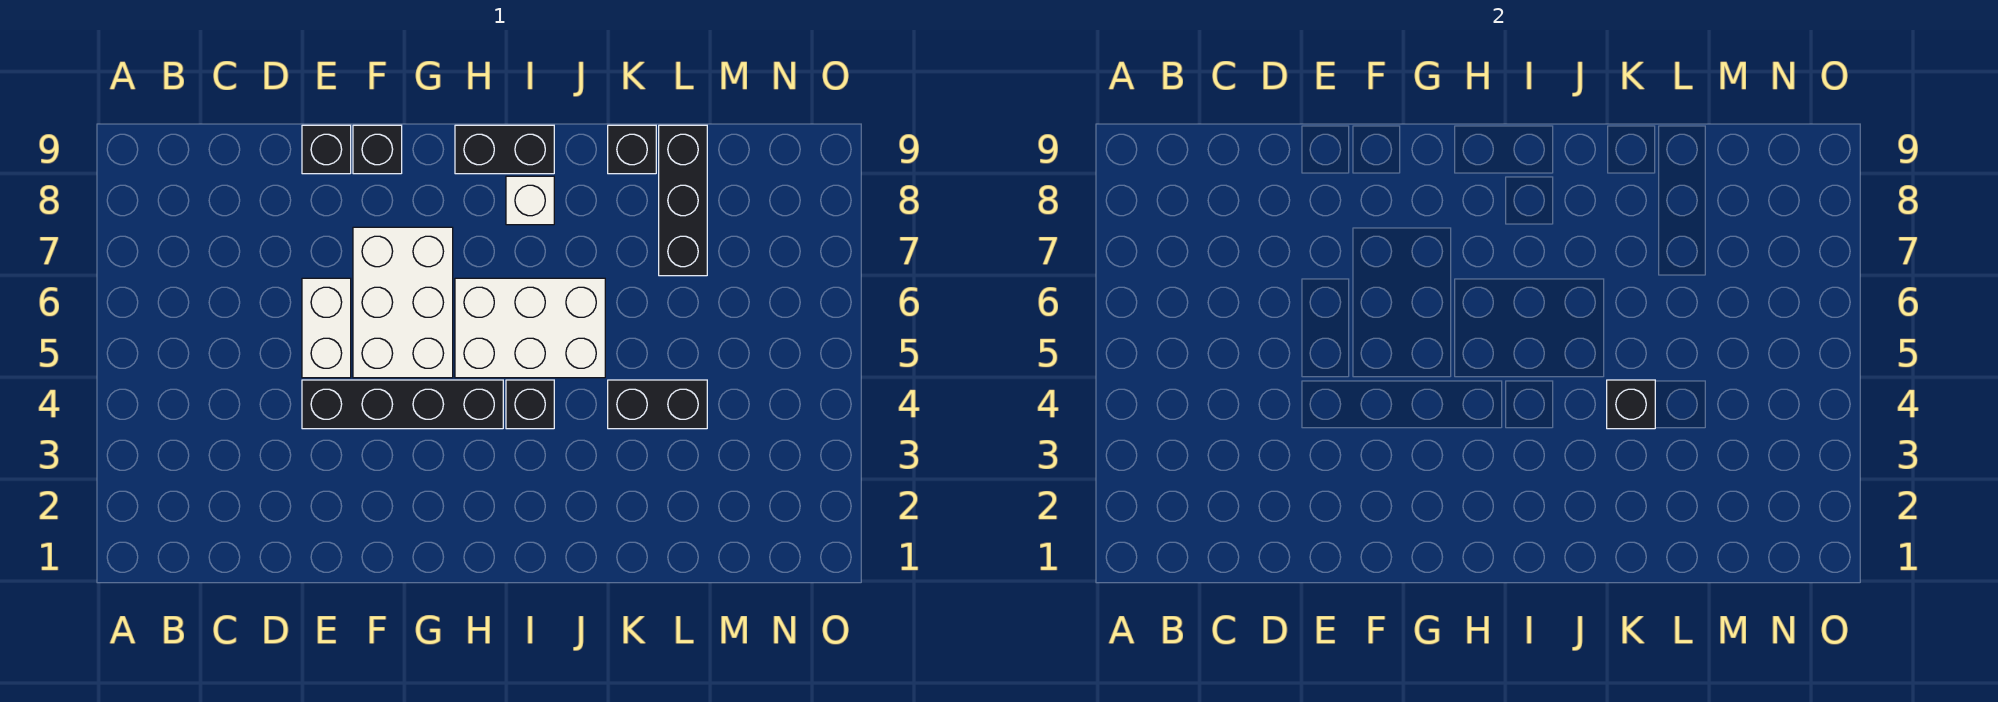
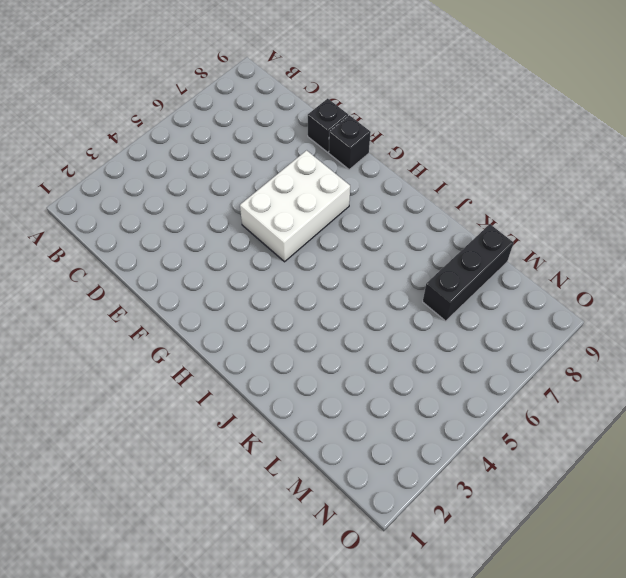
none -> black brick E4:H4 level 1
none -> white brick E5:E6 level 1
none -> white brick H5:J6 level 1

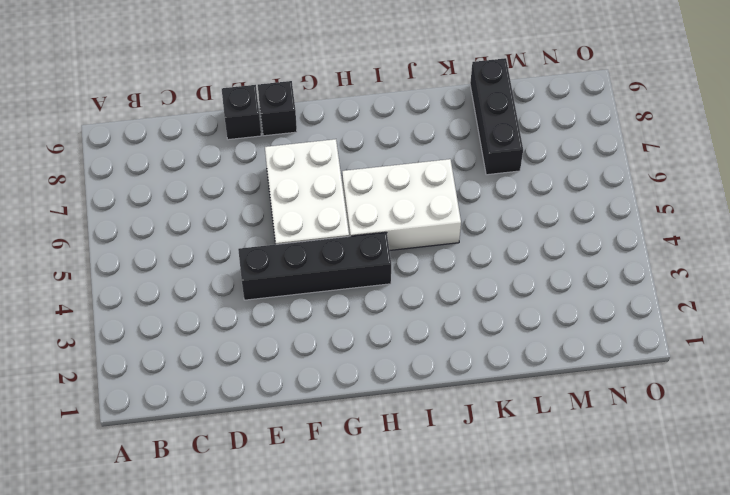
none -> white brick E5:E6 level 1
none -> black brick H9:I9 level 1
none -> black brick I4 level 1

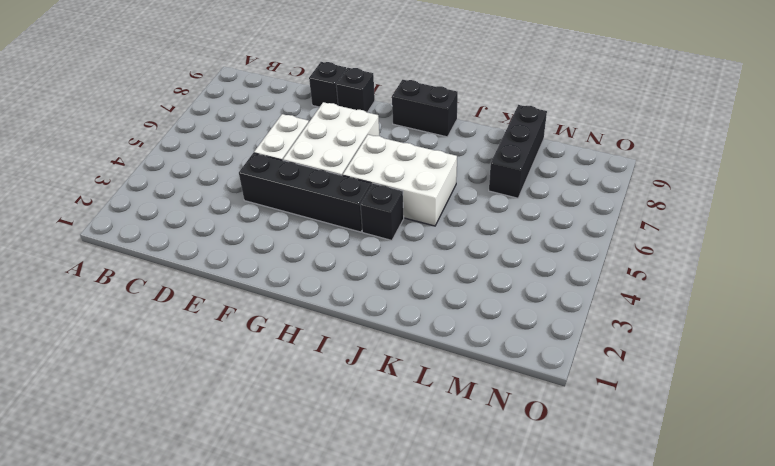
none -> white brick I8 level 1
none -> black brick K4:L4 level 1
none -> black brick K9 level 1

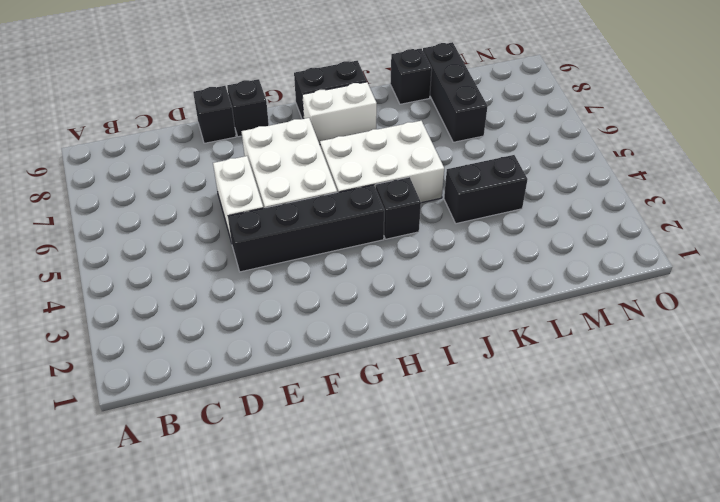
white brick H8:I8 level 1 -> white brick I8 level 1
none -> black brick K4 level 2

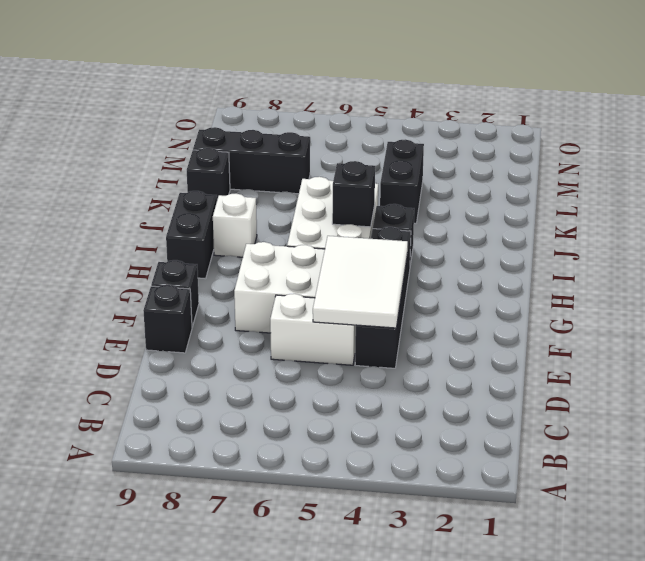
white tile E4:G5 level 2 -> none
black brick I5 level 2 -> black brick K4 level 2

